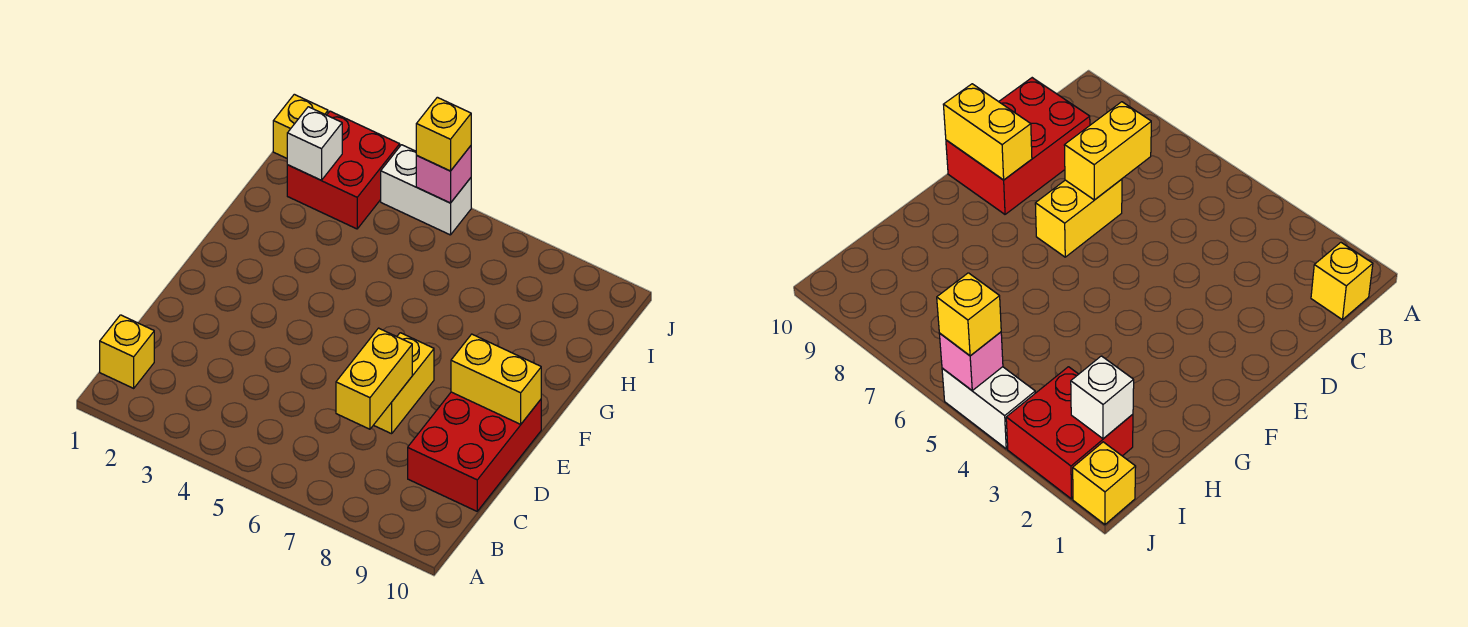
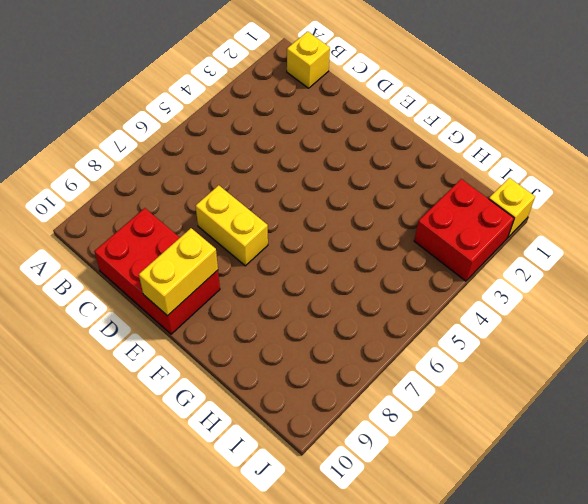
none -> white brick J4:J5 level 1
none -> yellow brick C7:D7 level 2

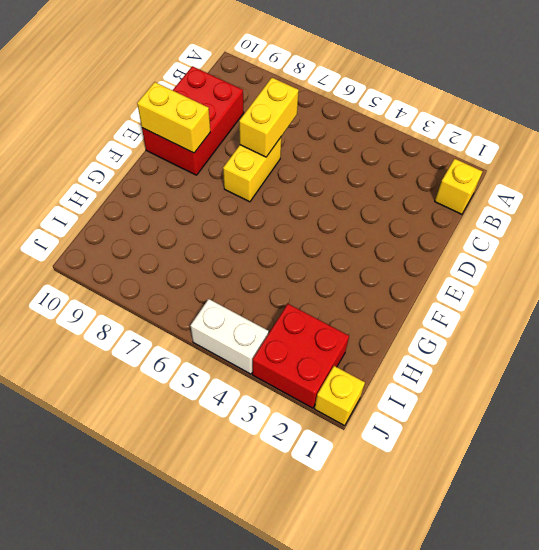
none -> white brick I2 level 2
none -> pink brick J5 level 2

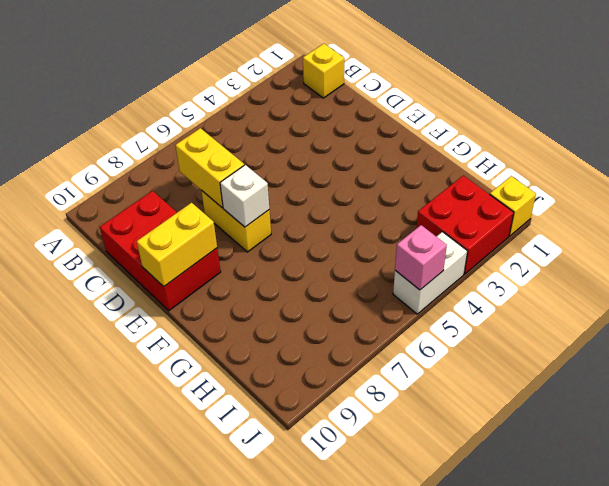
white brick E7 level 2 -> white brick I2 level 2
none -> yellow brick J5 level 3

